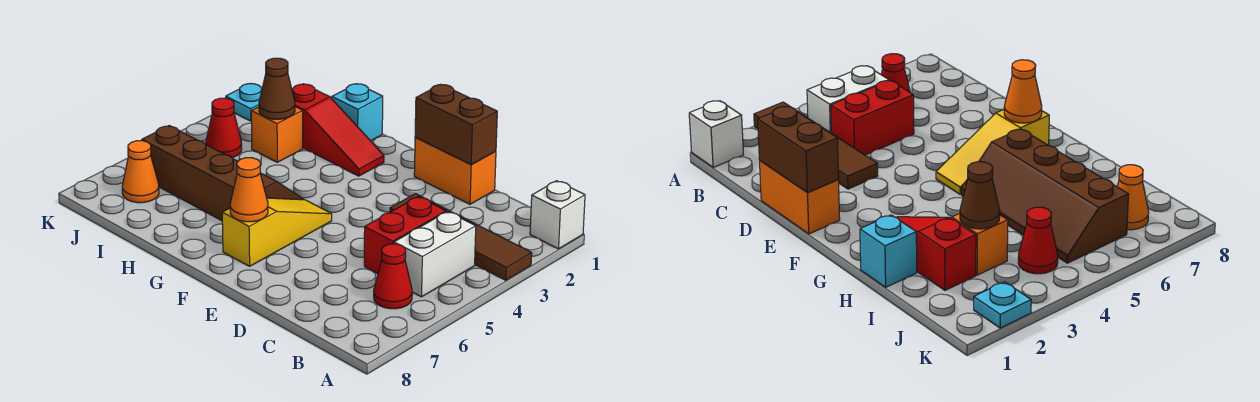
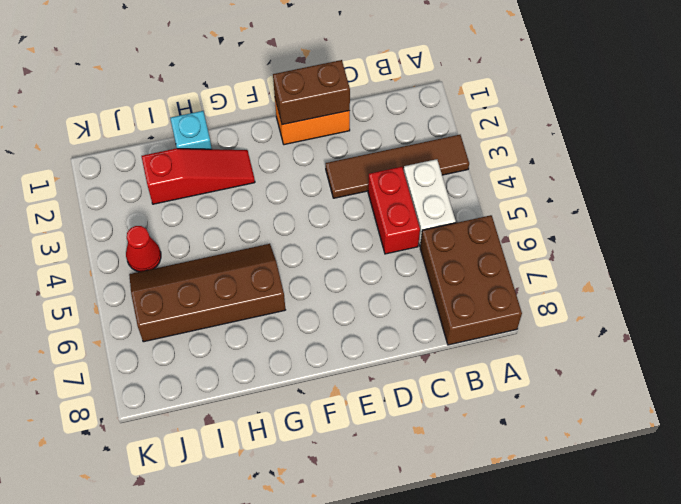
brown brick A6:B8 level 1 -> red cone B6 level 1
none -> white brick A1 level 1
none -> yellow slope F5:F7 level 1 top 7
none -> orange brick I3 level 1

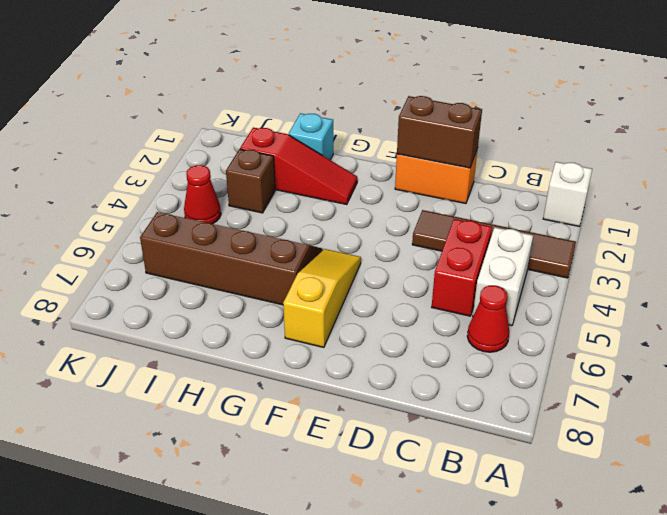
brown brick I3 level 1 -> orange brick I3 level 1
none -> orange cone J7 level 1
none -> cyan plate K2 level 1
none -> orange cone F7 level 2

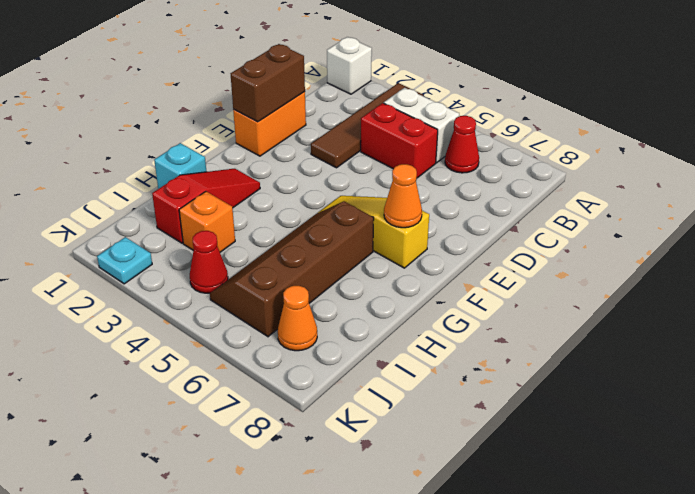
none -> brown cone I3 level 2

